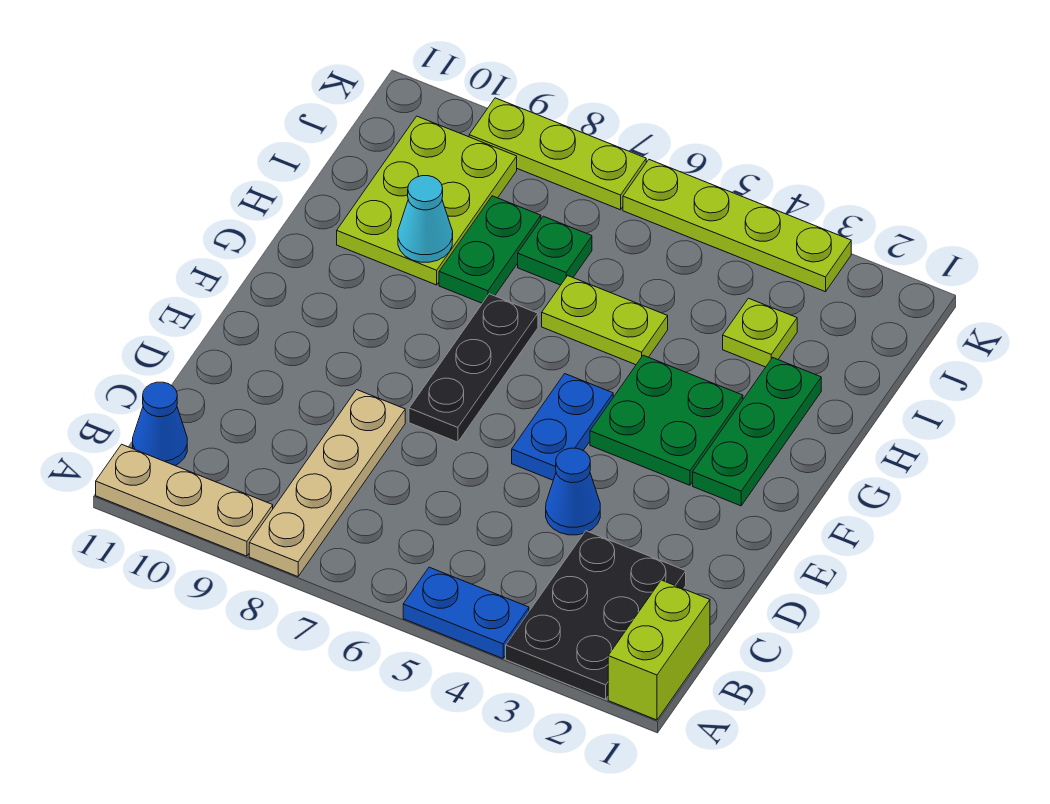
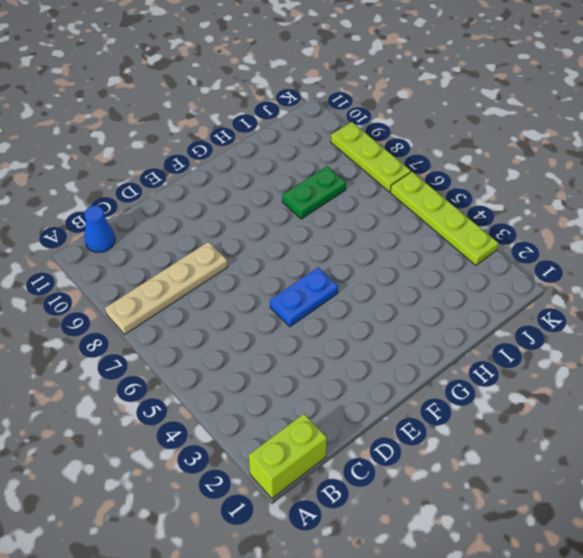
none -> black plate A2:C3 level 1
none -> blue plate A4:A5 level 1
none -> tan plate A9:A11 level 1

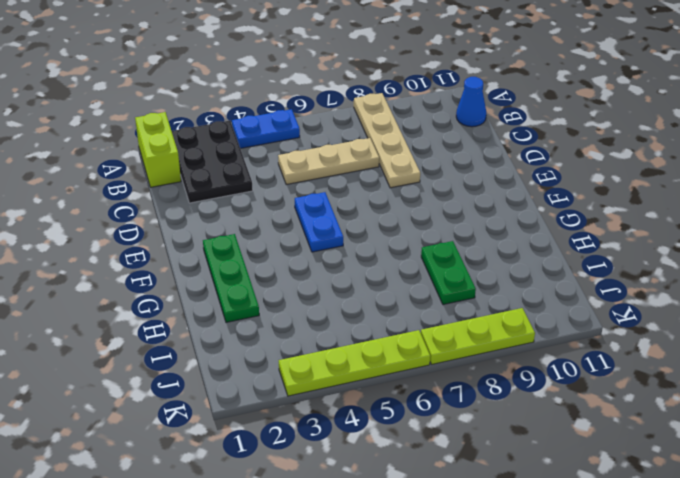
tan plate C5:C7 level 1 -> tan plate A9:A11 level 1
none -> blue cone D4 level 1
none -> black plate E7:G7 level 1
none -> green plate F3:G4 level 1

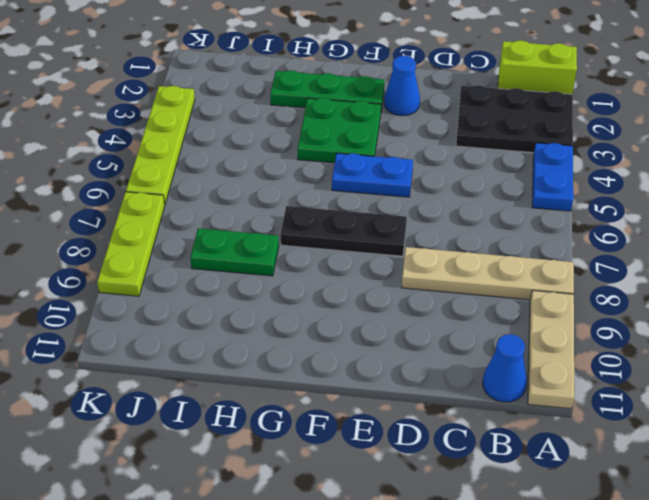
blue cone E2 level 1 -> blue cone D4 level 1
none -> lime plate H5:H6 level 1
none -> lime plate H9:J10 level 1
none -> lime plate I3 level 1

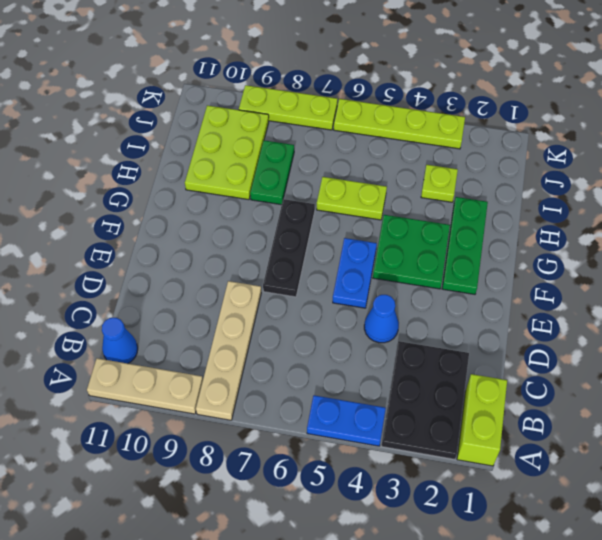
none -> green plate I7 level 1
none -> cyan cone H9 level 2

